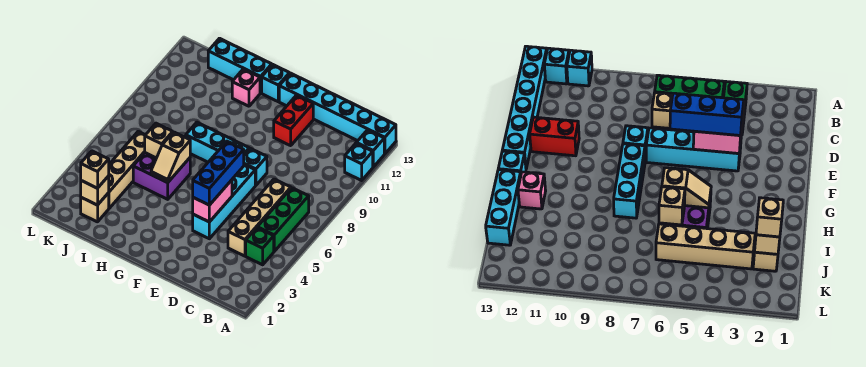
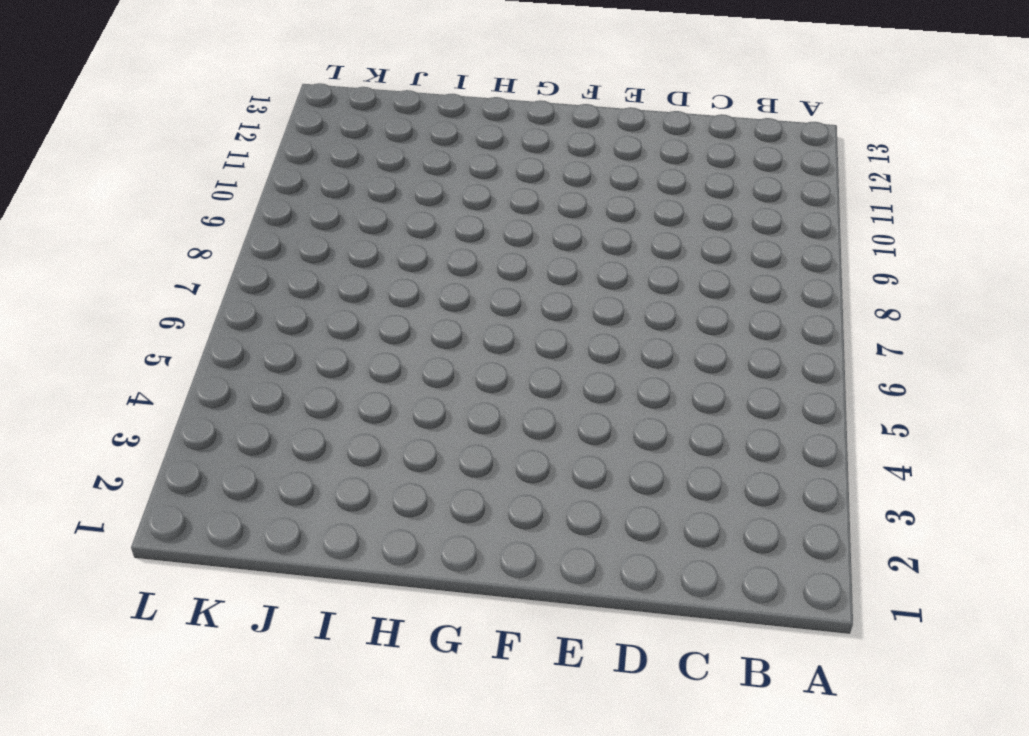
none -> cyan brick A11 level 1
none -> cyan brick A12 level 1
none -> cyan brick A13:F13 level 1

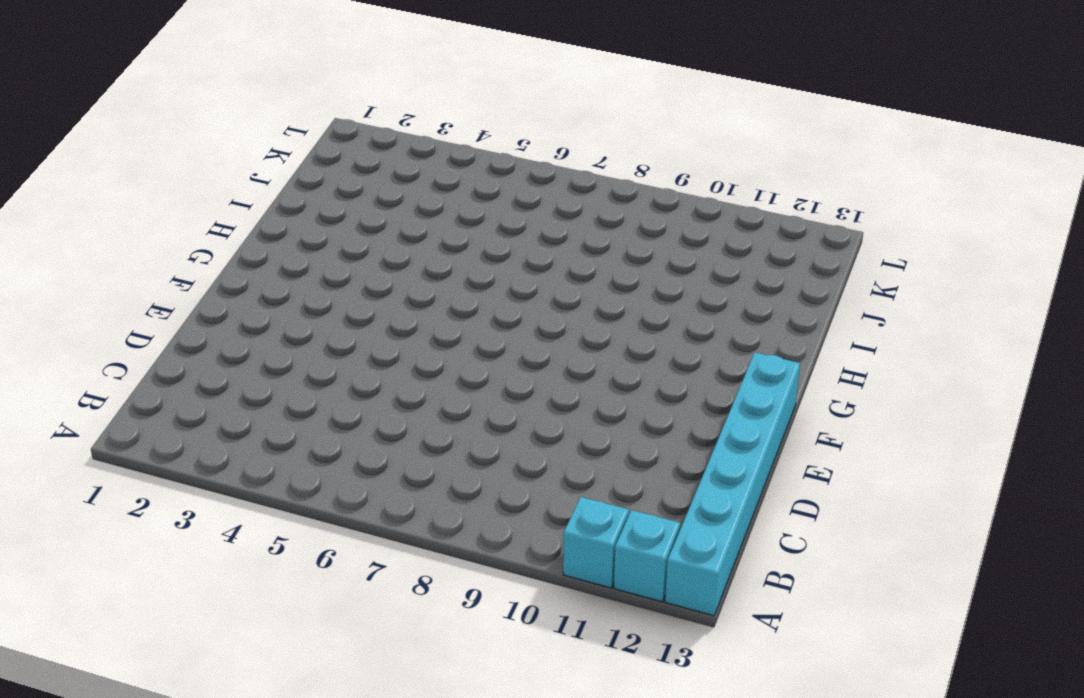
none -> green brick B4 level 1
none -> green brick B5:B7 level 1
none -> tan brick C4:C7 level 1

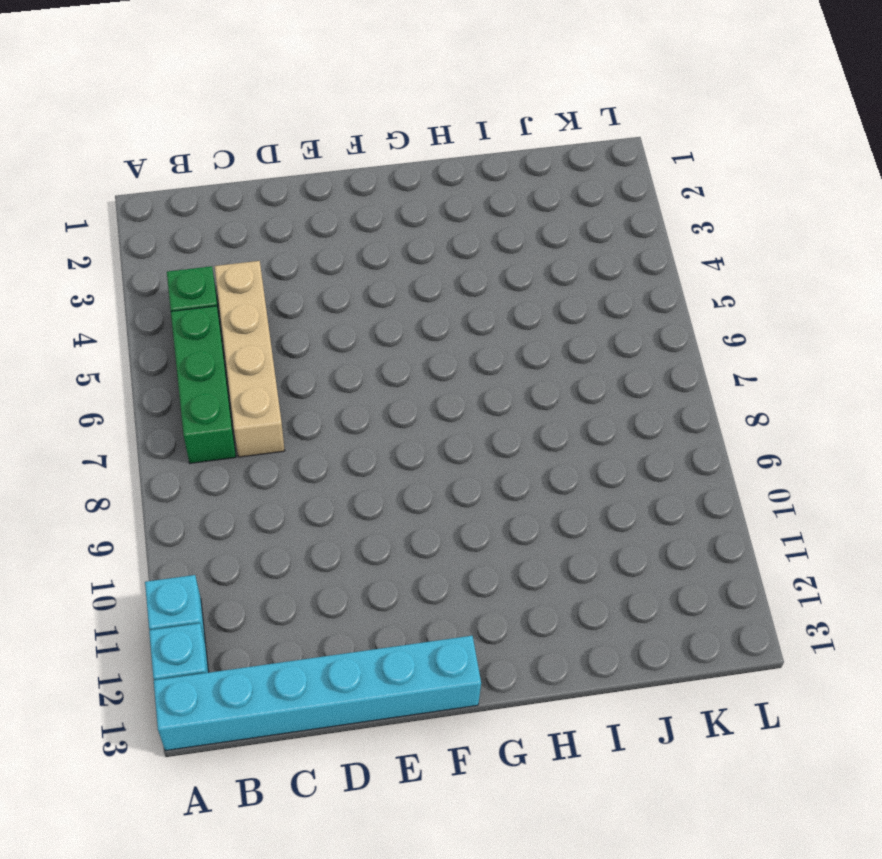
none -> cyan brick E4:E7 level 1
none -> cyan brick E8 level 1
none -> red brick E11:E12 level 1

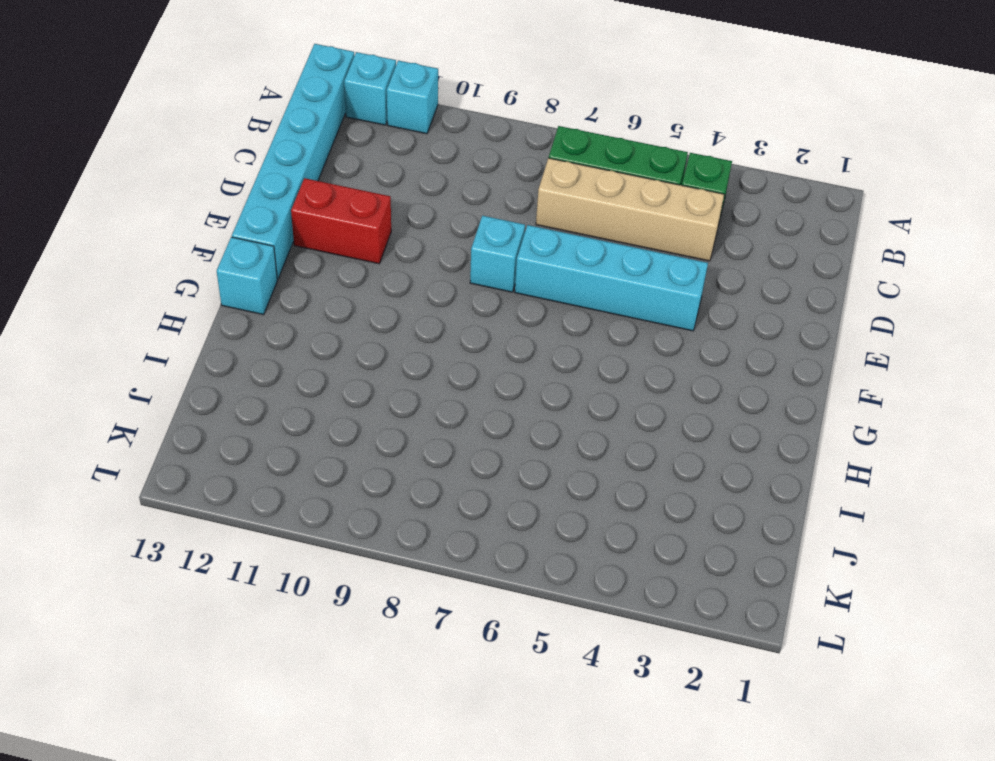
none -> cyan brick F8:H8 level 1
none -> purple brick H5:I6 level 1
none -> pink brick H12 level 1

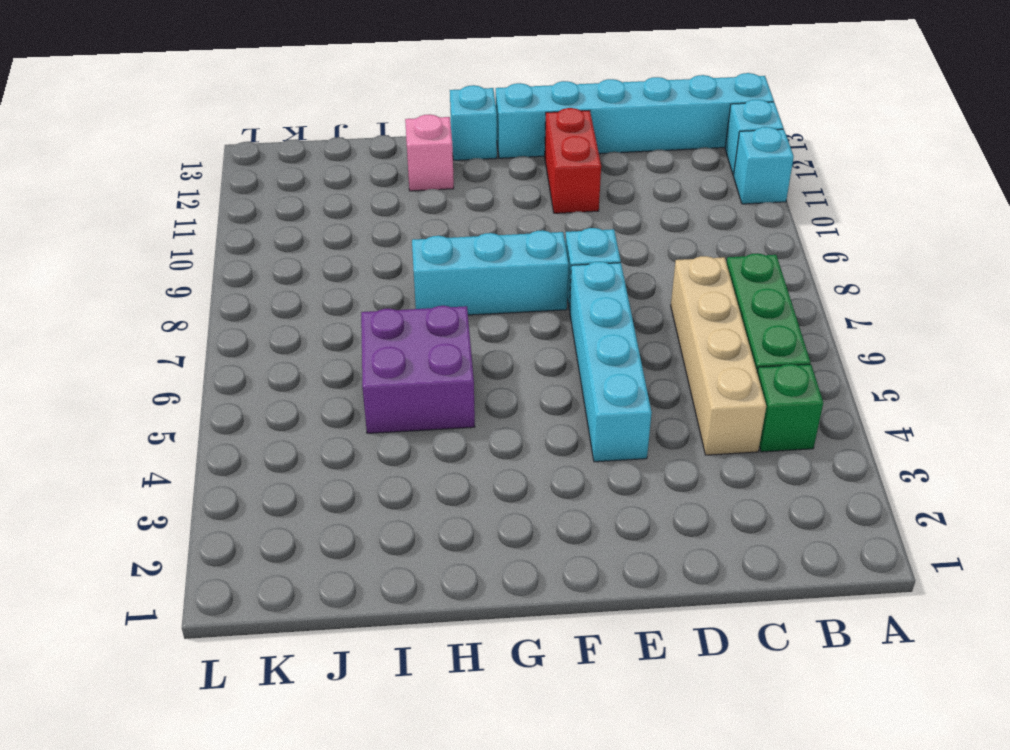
none -> cyan brick H13:J13 level 1
none -> tan brick J2 level 1
none -> tan brick J3:J6 level 1

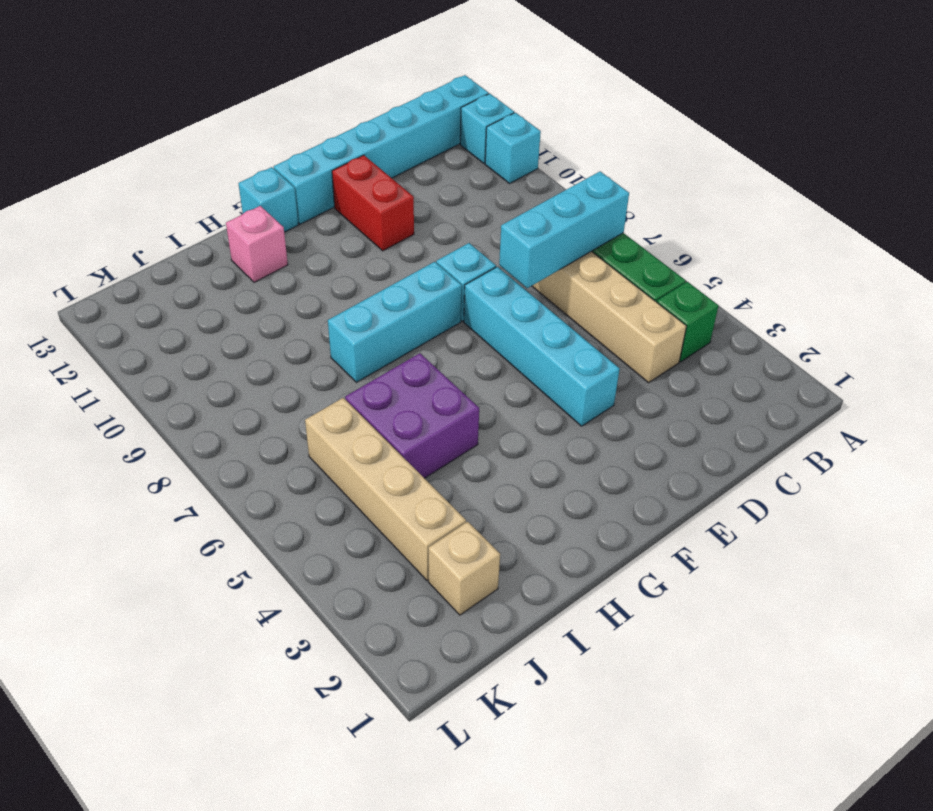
cyan brick B7:D7 level 2 -> cyan brick H13:J13 level 1
none -> pink brick E4:E5 level 2
none -> tan slope H5:H6 level 2 top 6
none -> tan brick I6 level 2

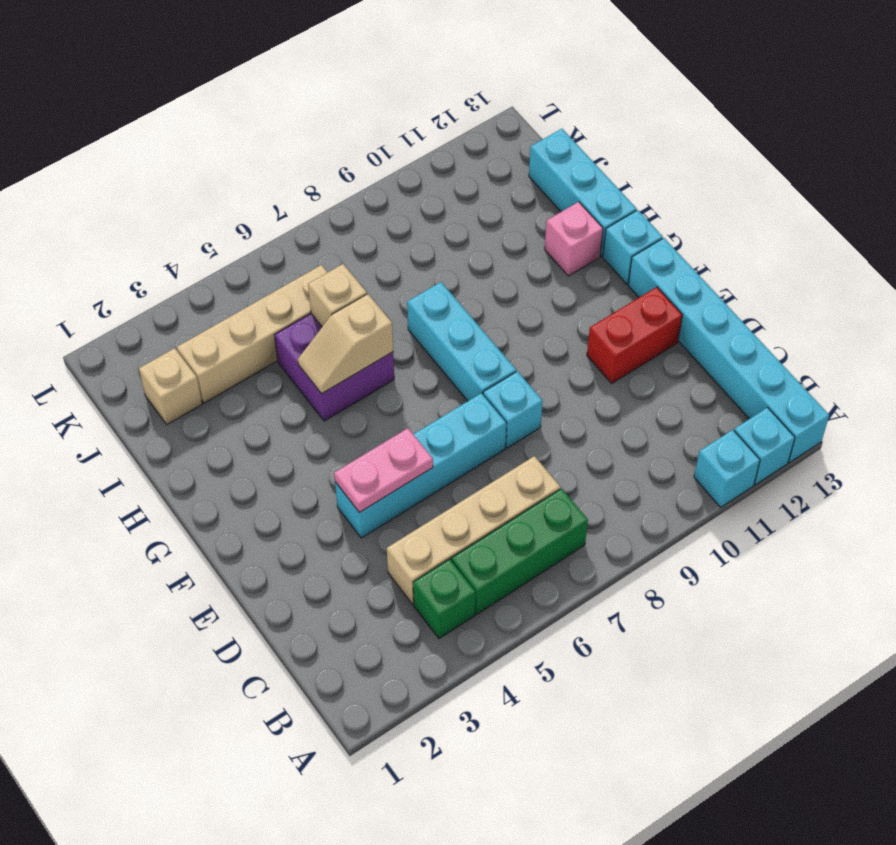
pink plate E4:E5 level 2 -> pink brick E4:E5 level 2
none -> tan brick J2 level 2
none -> blue brick E4:E6 level 3
none -> tan brick J2 level 3

